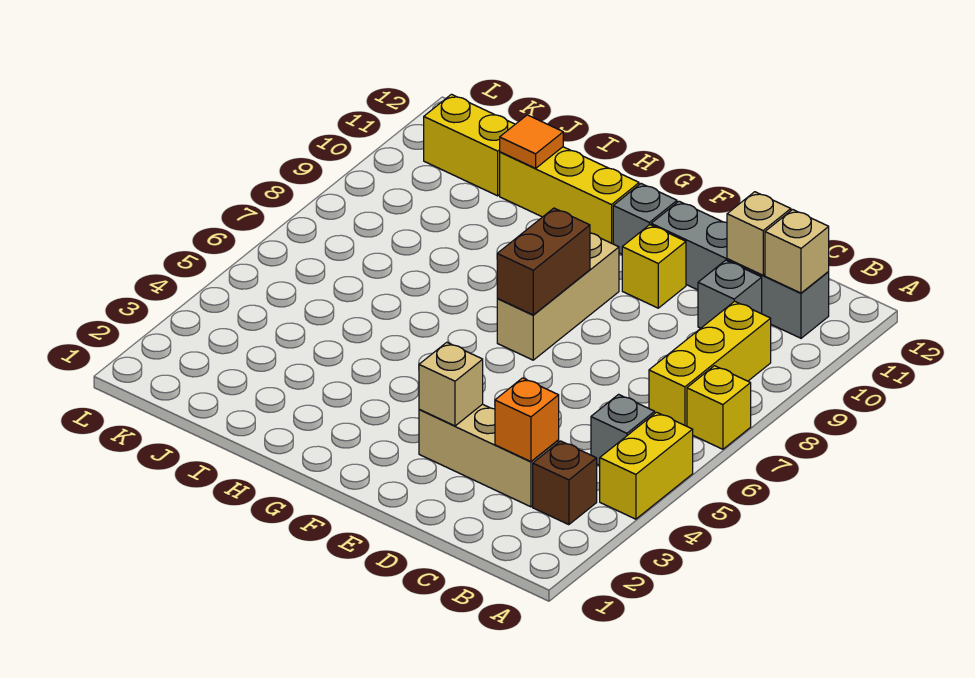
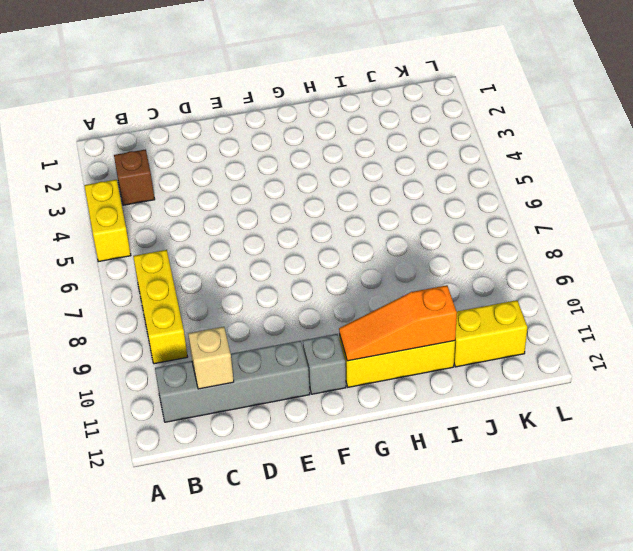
orange slope G11:I11 level 2 top I -> orange tile I11 level 2
none -> yellow brick A7 level 1
none -> grey brick B5 level 1
none -> tan brick C3:E3 level 1

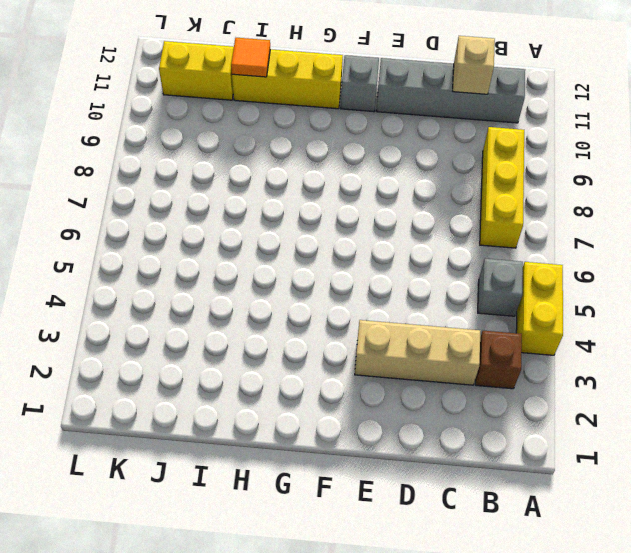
none -> yellow brick A7 level 1
none -> grey brick C10 level 1
none -> yellow brick E10 level 1

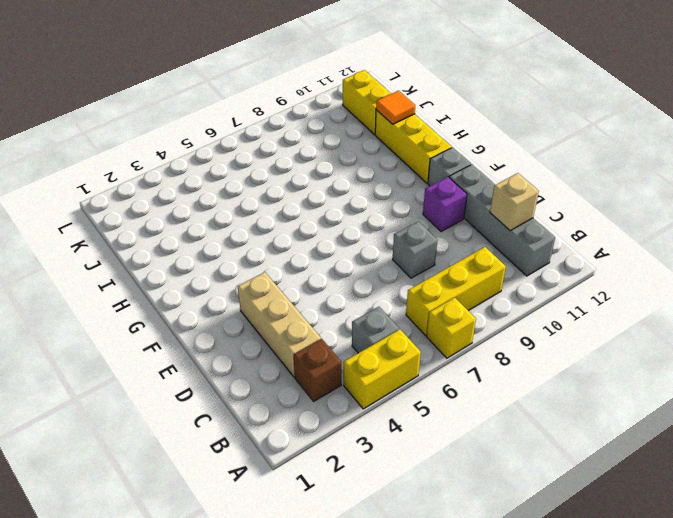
grey brick D8 level 1 -> grey brick C10 level 1
purple brick E10 level 1 -> yellow brick E10 level 1
none -> tan brick F7:F9 level 1
none -> tan brick B11 level 2
none -> orange brick C3 level 2

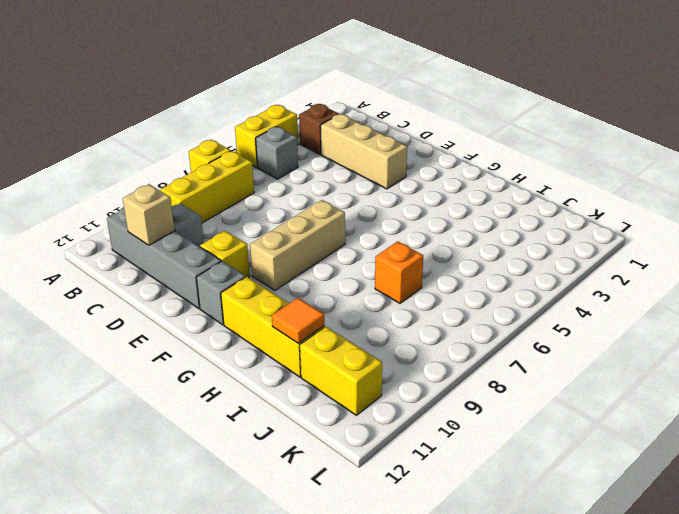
orange brick I7 level 1 -> orange brick C3 level 2
none -> tan brick B11 level 2
none -> tan brick E3 level 2
none -> brown brick F7:F8 level 2

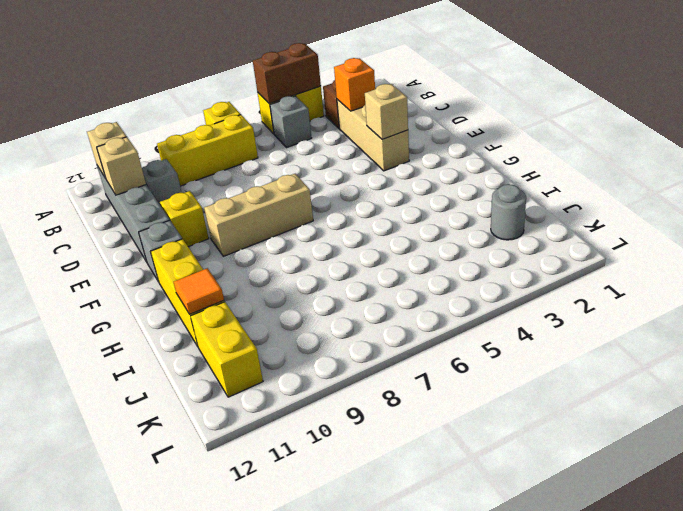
brown brick A4:A5 level 2 -> brown brick F7:F8 level 2
grey round brick J2 level 1 -> none

